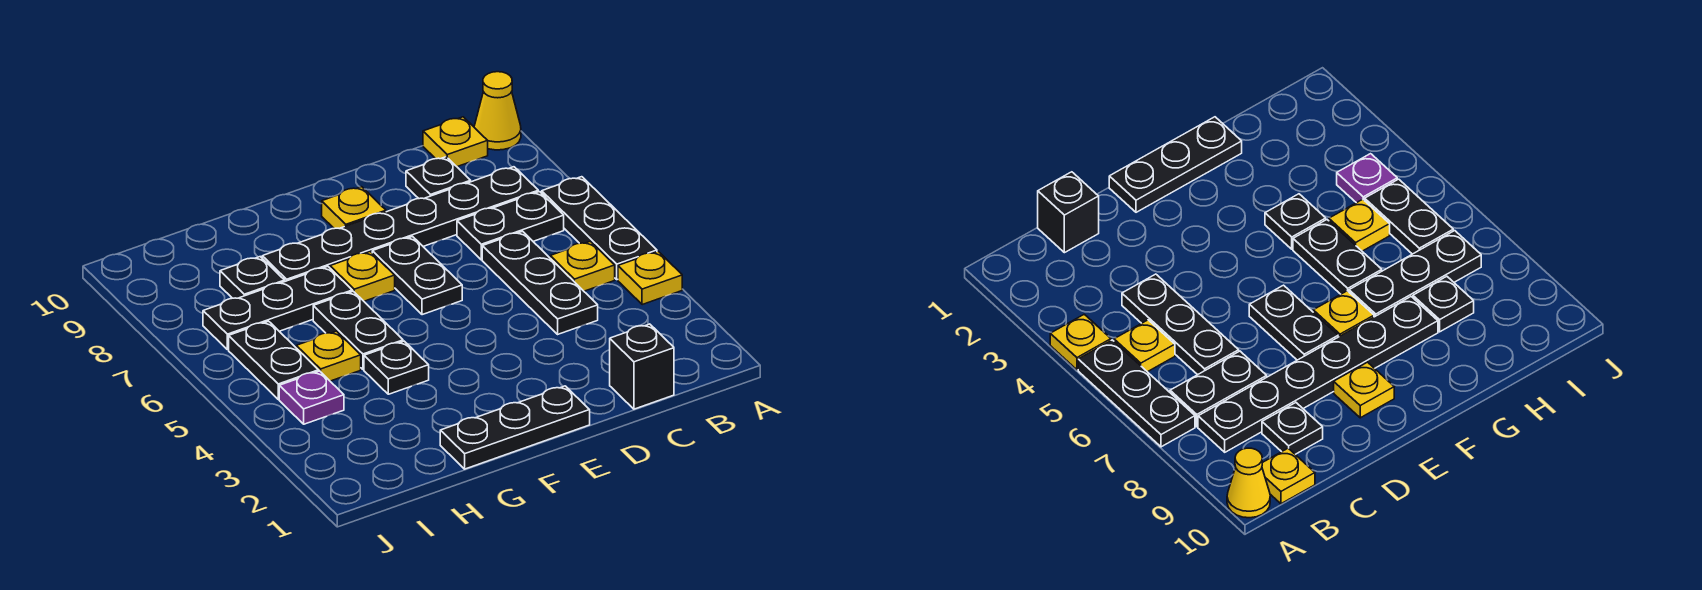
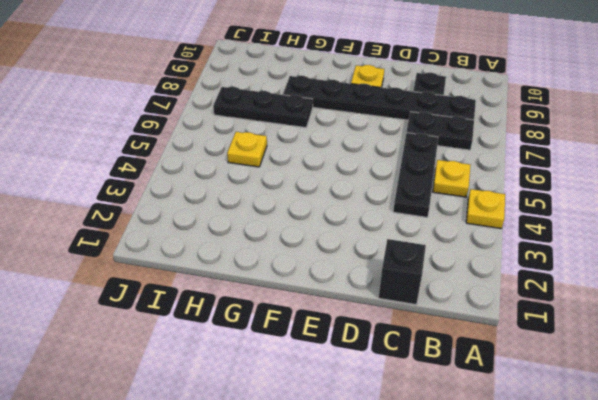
none -> black plate A5:A7 level 1
none -> yellow cone A10 level 1
none -> yellow plate B10 level 1

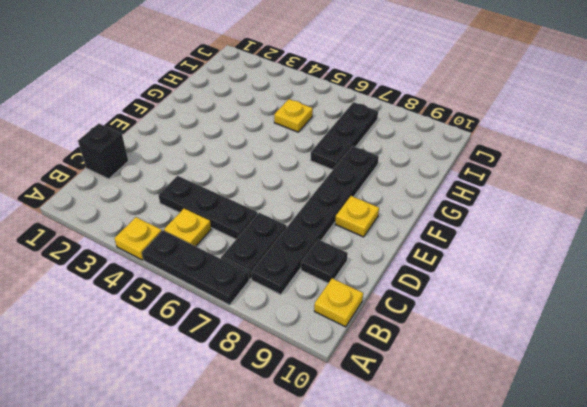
none -> yellow cone A10 level 1
none -> black plate E1:G1 level 1
none -> black plate E6:E7 level 1

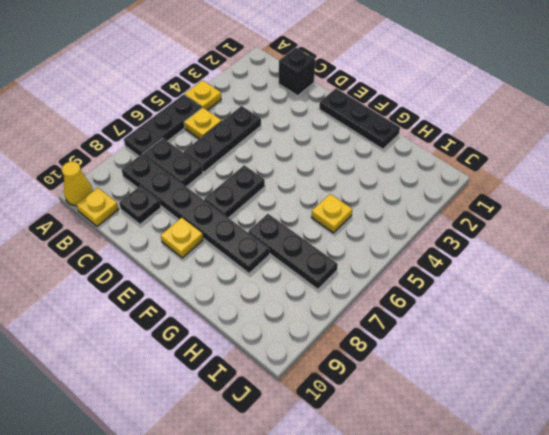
none -> yellow plate F7 level 1
none -> black plate G4 level 1
none -> black plate G5:G6 level 1

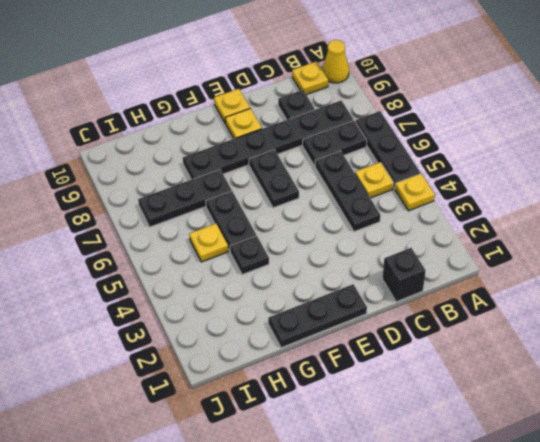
yellow plate E10 level 1 -> yellow plate F7 level 1
none -> black plate H8 level 1
none -> purple plate I4 level 1
none -> black plate I5:I6 level 1

